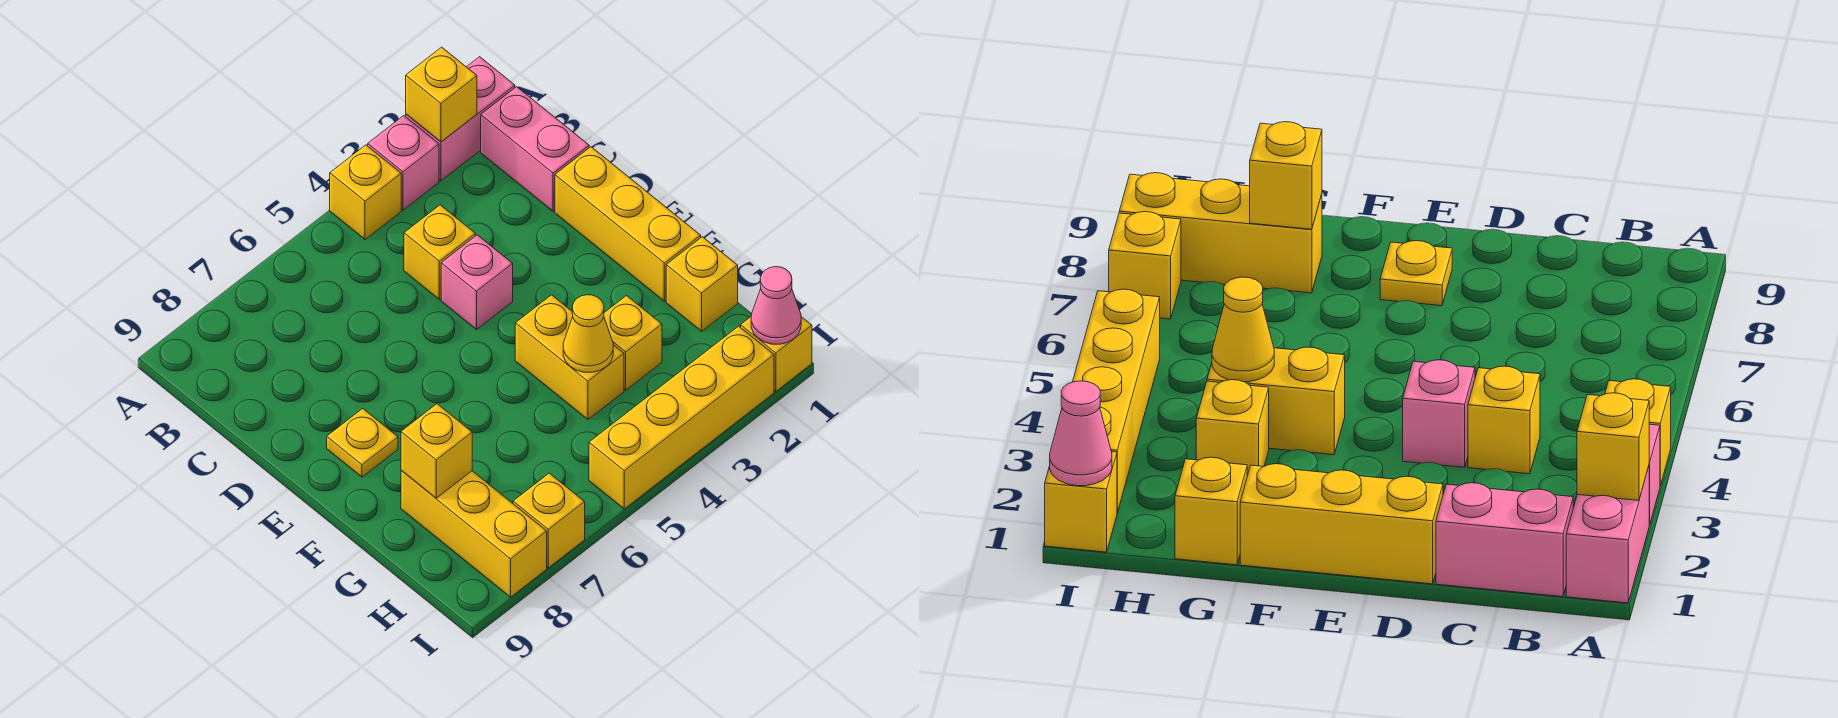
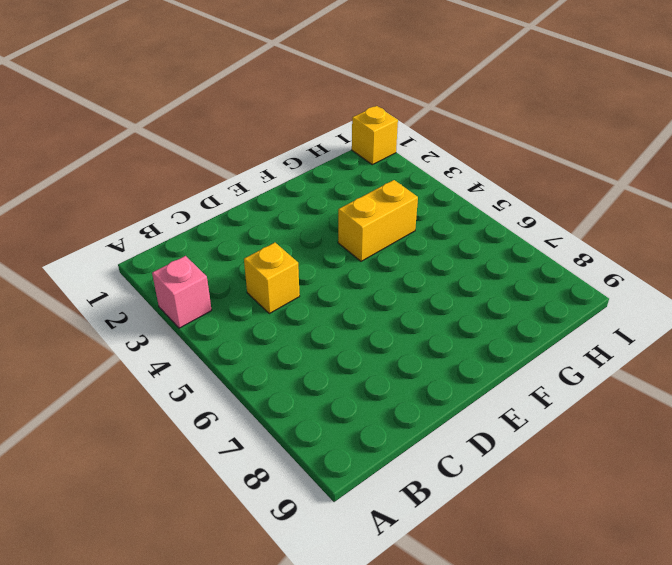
none -> pink brick A1:A2 level 1
none -> yellow brick A4 level 1
none -> pink brick B1:C1 level 1

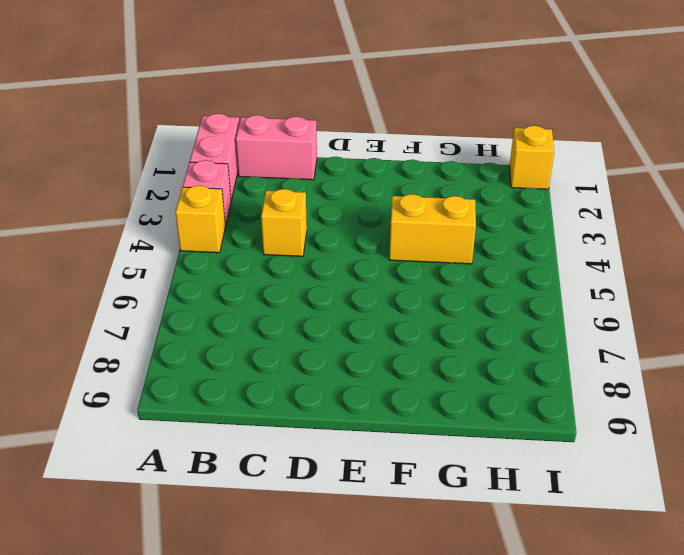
none -> yellow brick D1:F1 level 1
none -> pink brick D4 level 1
none -> yellow plate E8 level 1

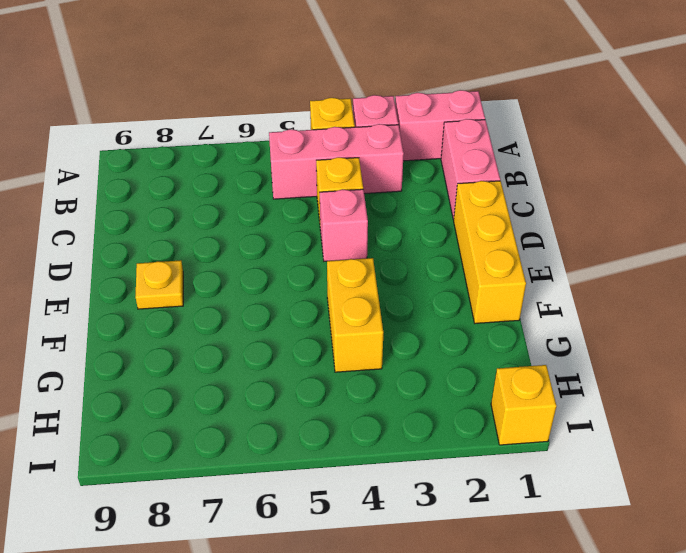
pink brick B3:B5 level 1 -> none
none -> yellow brick G1 level 1
none -> yellow brick G3 level 1
none -> yellow brick G8:I8 level 1

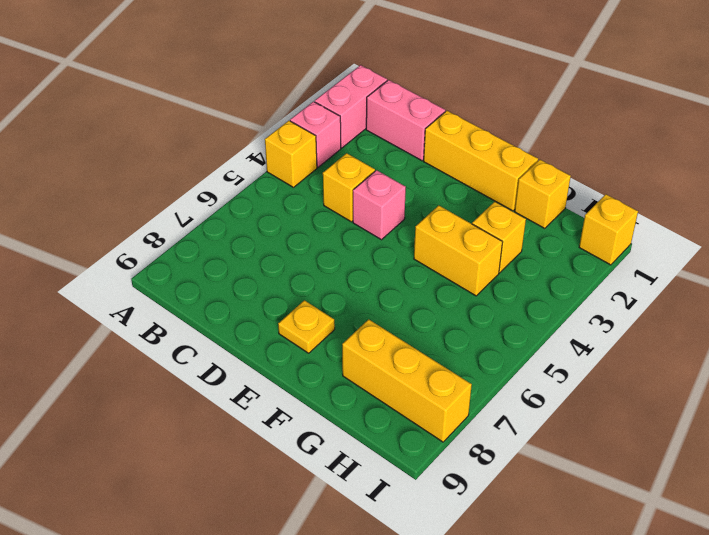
none -> yellow brick I2:I5 level 1
none -> yellow brick I7 level 1
none -> yellow brick A2 level 2

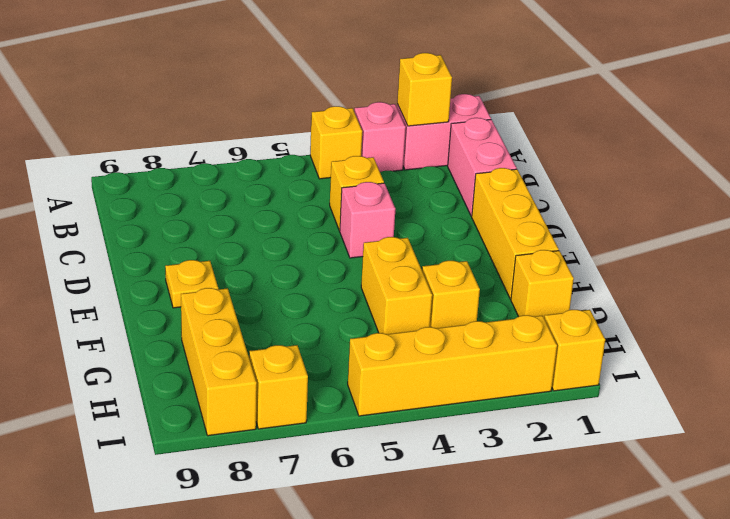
none -> yellow cone G4 level 2
none -> yellow brick G8 level 2
none -> pink cone I1 level 2

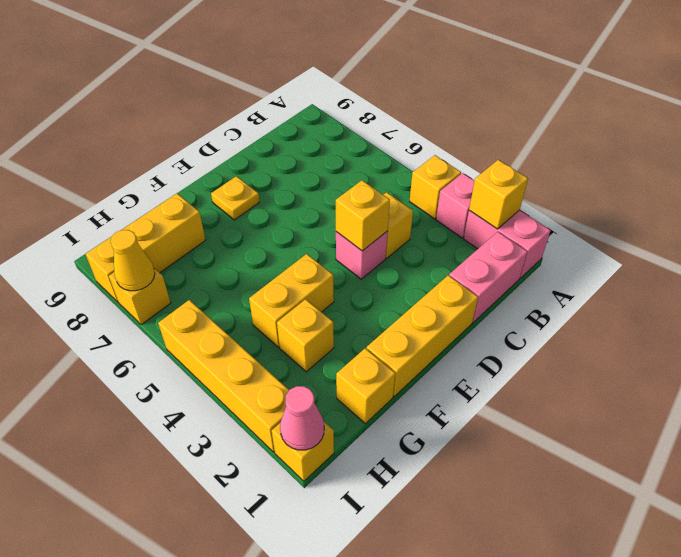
yellow brick D4 level 2 -> yellow brick G8 level 2
yellow cone I7 level 2 -> yellow cone G4 level 2

